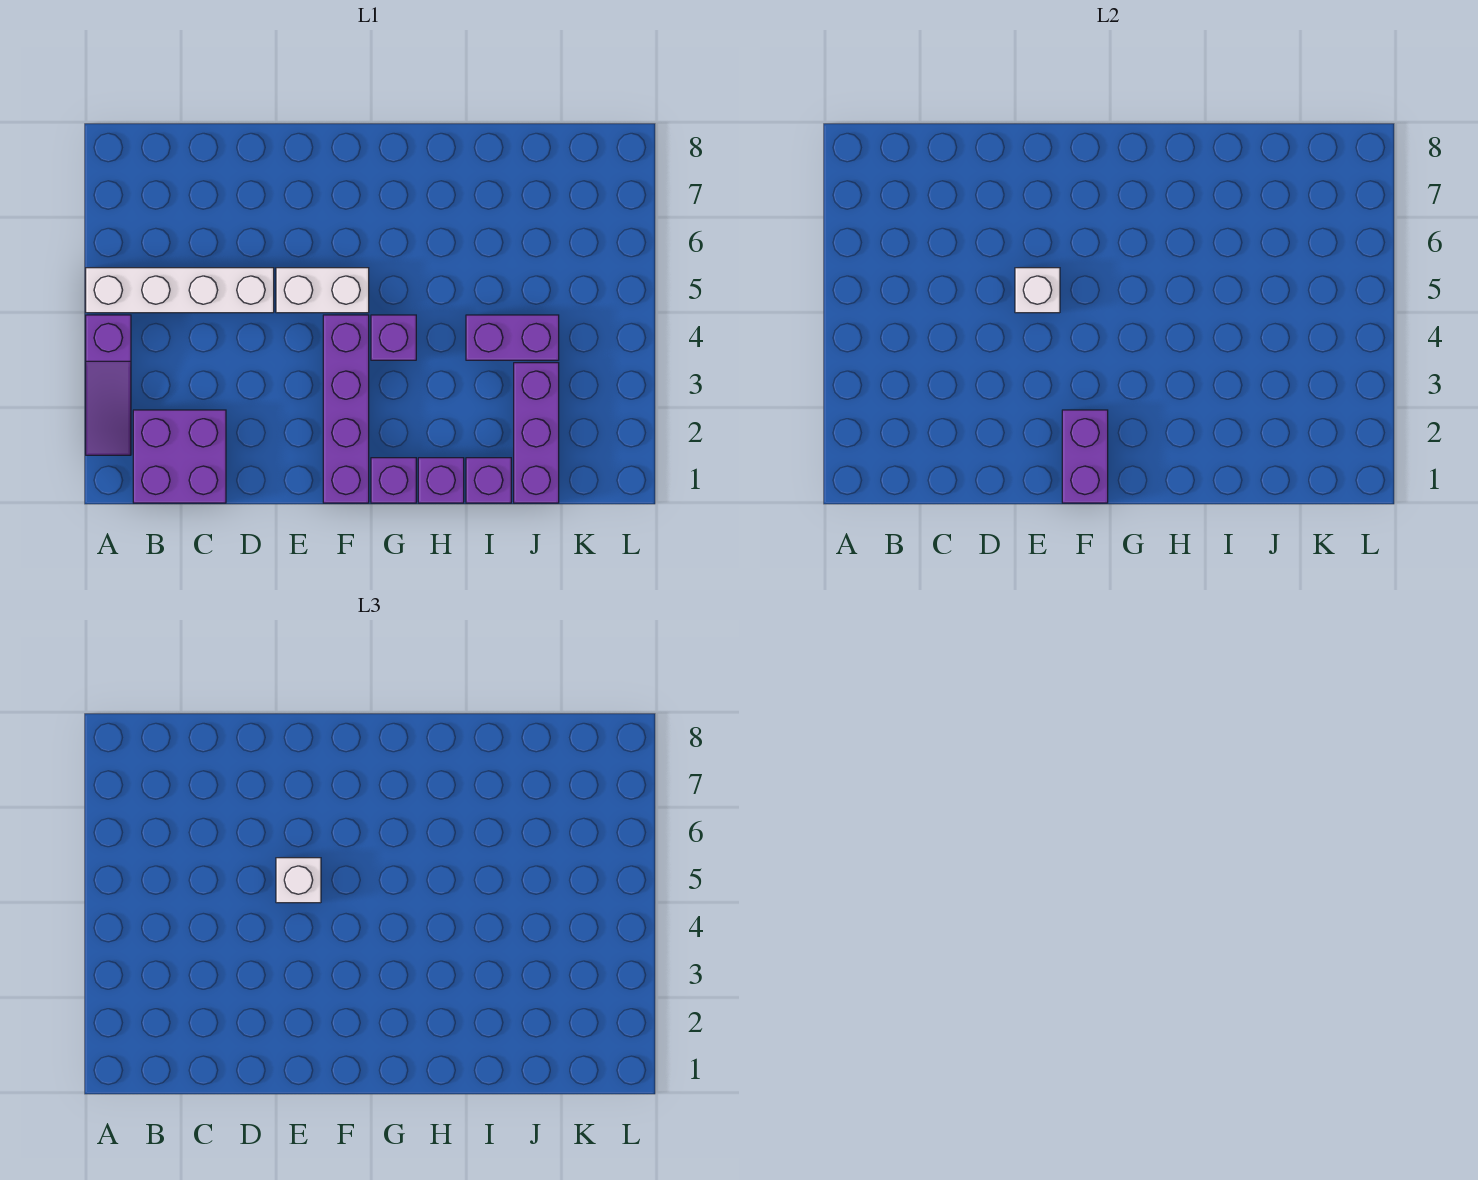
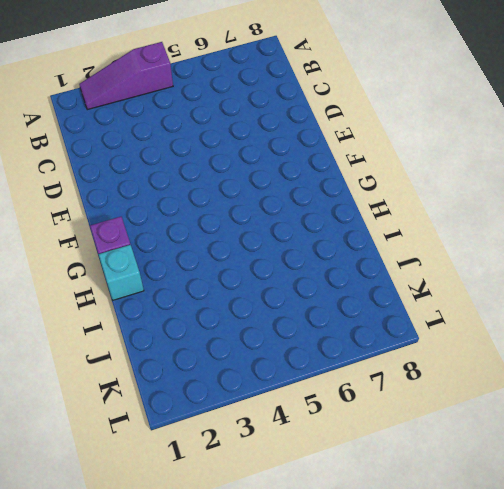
cyan brick H1 level 1 -> purple brick H1 level 1
none -> white brick A5:D5 level 1
none -> purple brick B1:C2 level 1
none -> white brick E5:F5 level 1

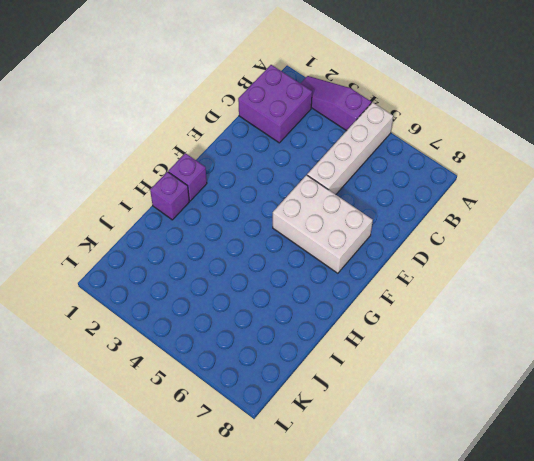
white brick E5:F7 level 1 -> white brick E5:F5 level 1
none -> purple brick F1:F4 level 1
none -> purple brick G4 level 1
none -> purple brick I1 level 1

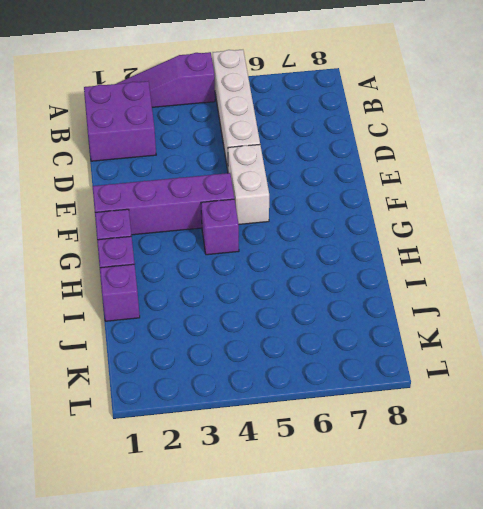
none -> purple brick I4:J4 level 1
none -> purple brick J1:J3 level 1
none -> white brick E5 level 2

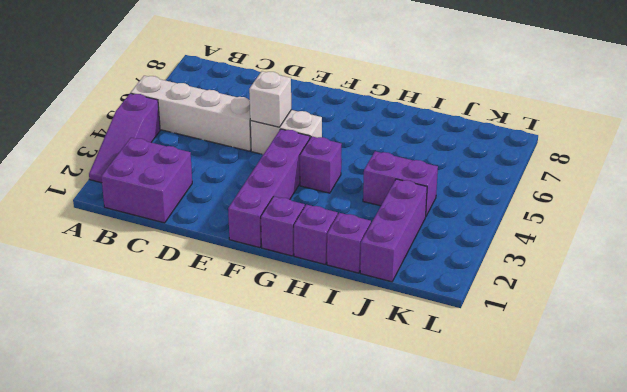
none -> purple brick F1:F2 level 2
none -> white brick E5 level 3

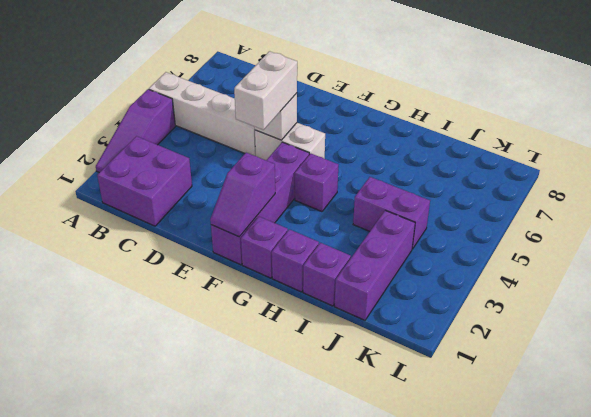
white brick E4:E5 level 3 -> white brick E5 level 3
purple slope F1:F2 level 2 top 2 -> purple brick F1:F2 level 2

